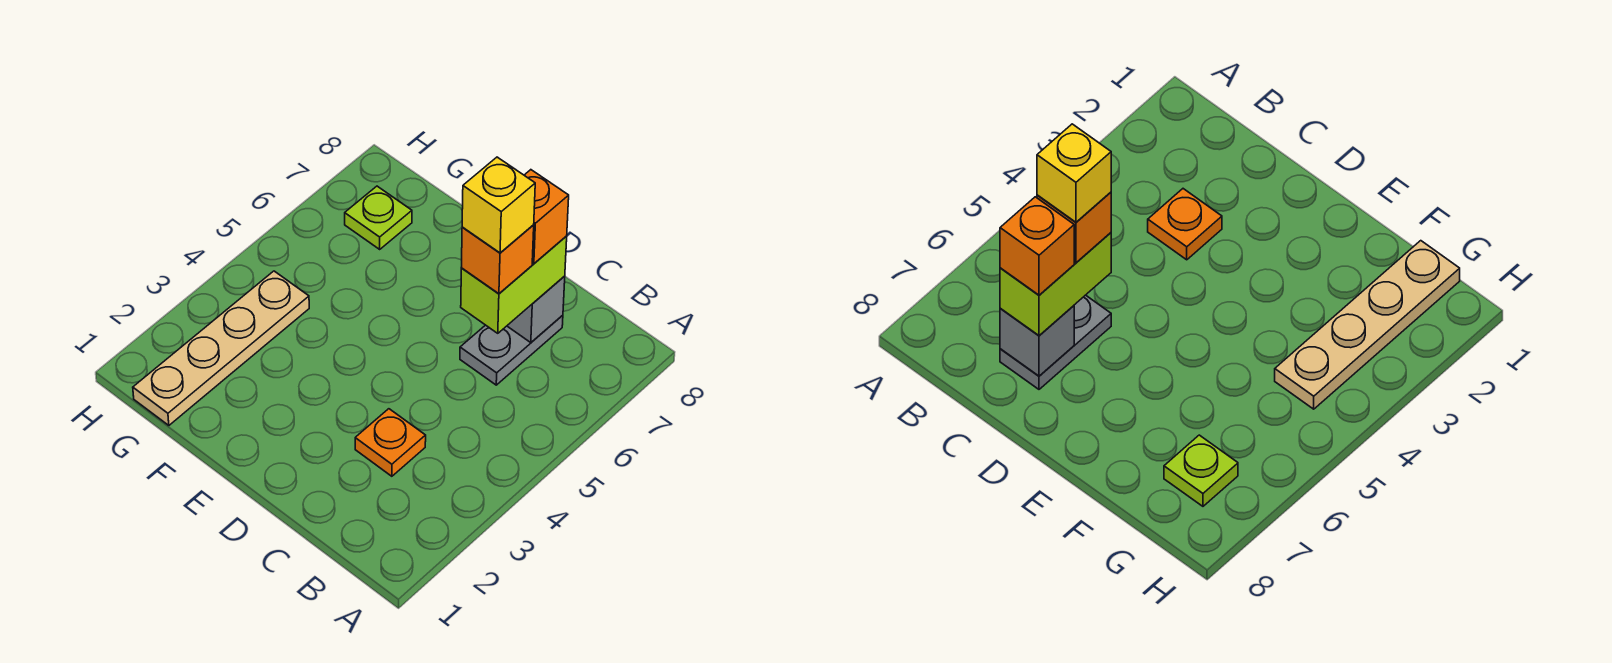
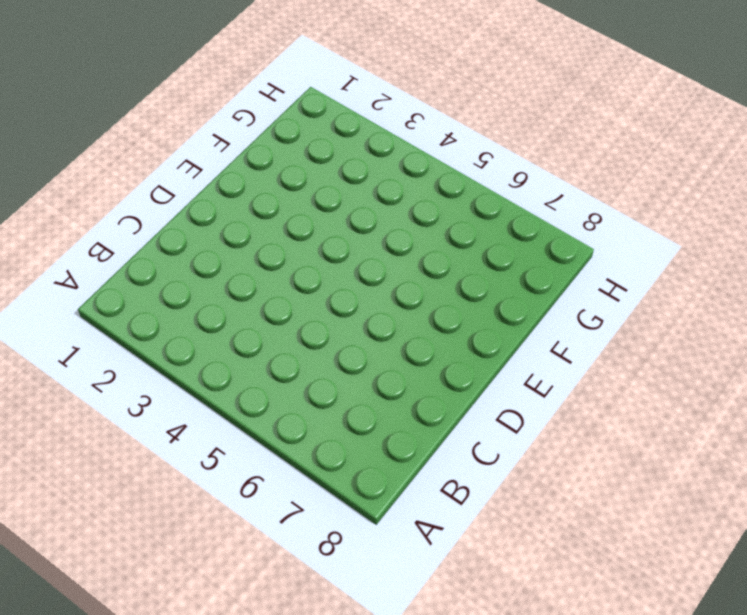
none -> orange plate C3 level 1
none -> grey plate C6:C7 level 1

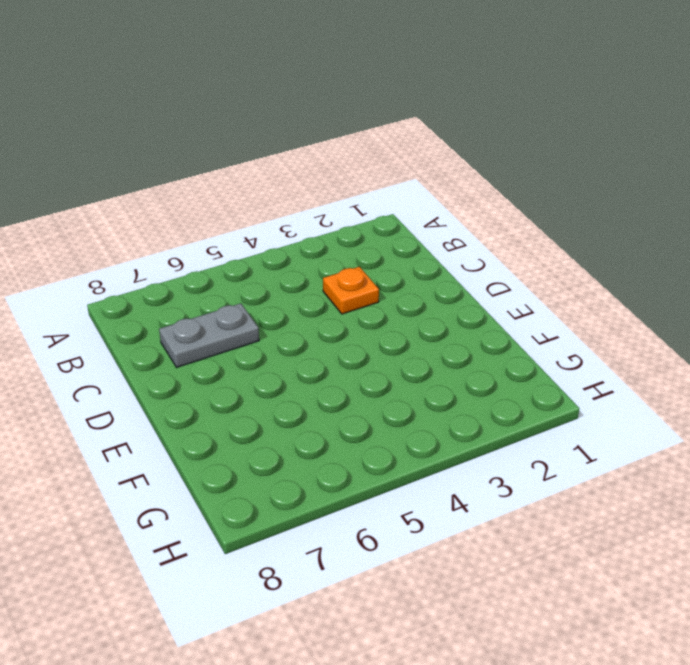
none -> tan plate G1:G4 level 1
none -> lime plate G7 level 1

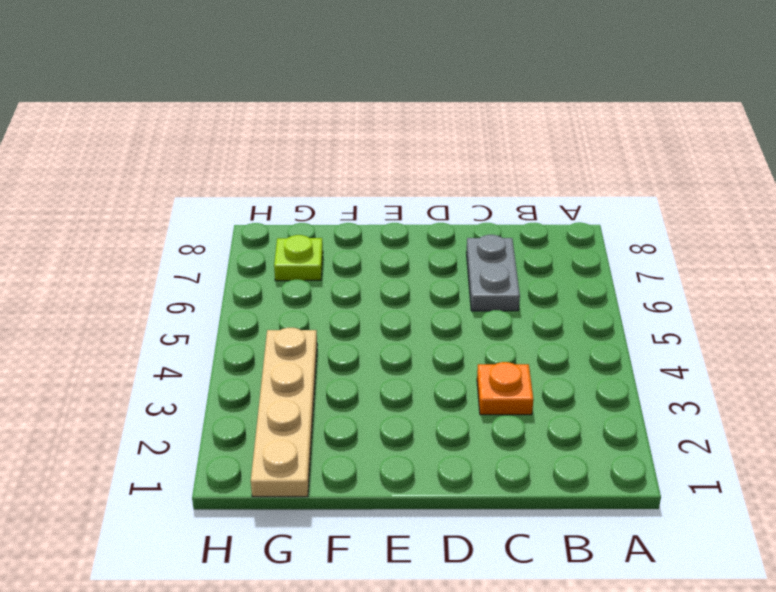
none -> grey brick C7 level 2
none -> lime brick C6:C7 level 3

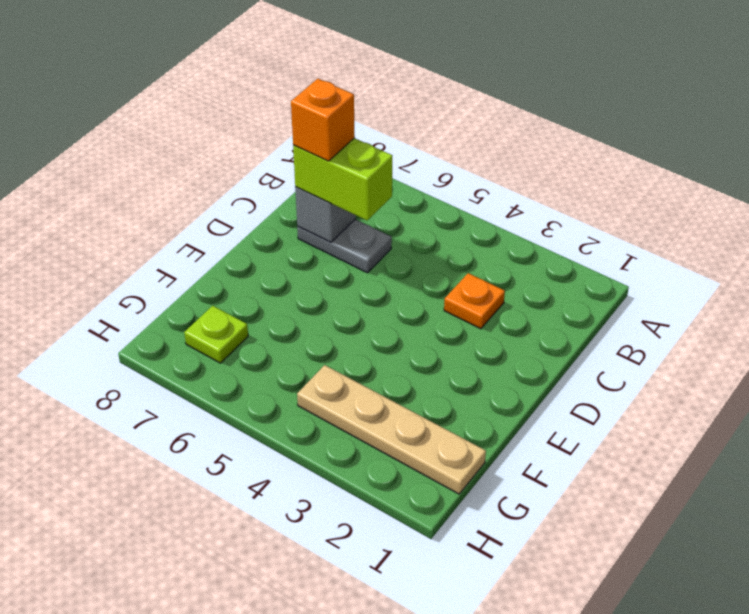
none -> orange brick C6 level 4
none -> yellow brick C6 level 5

